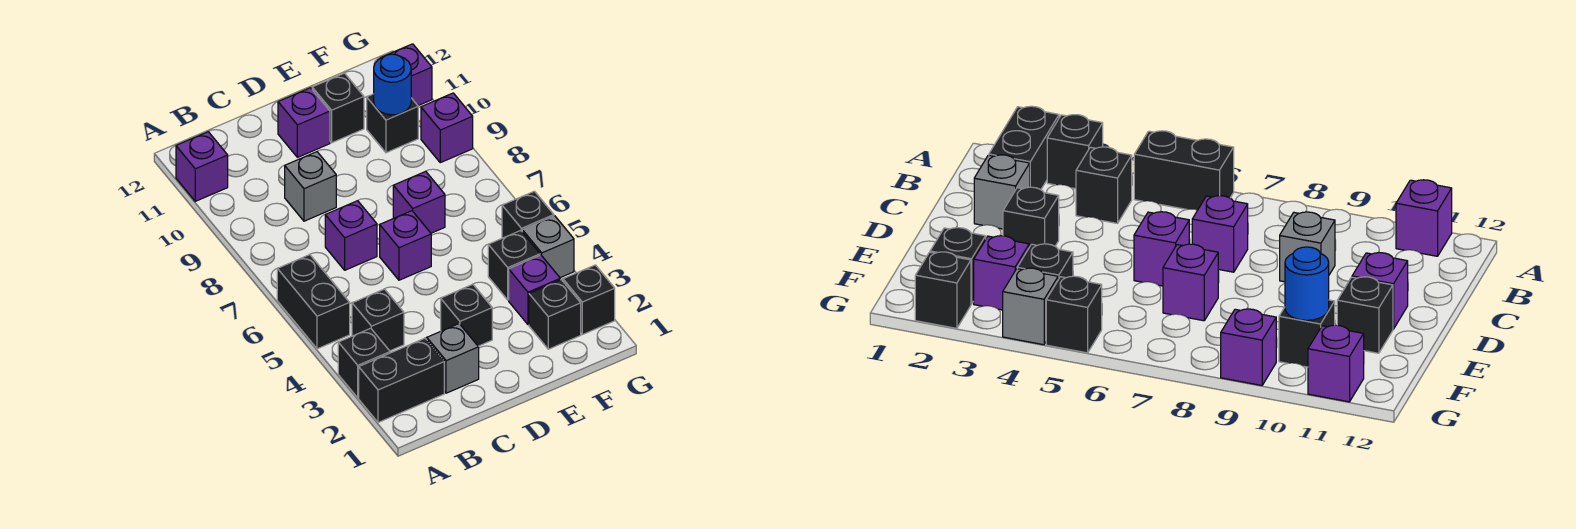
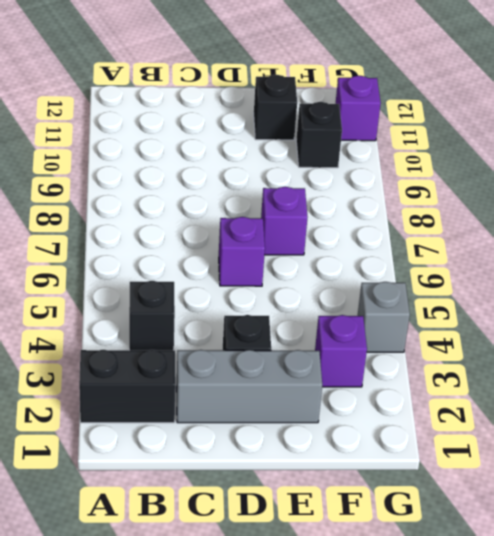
grey brick C2:E2 level 1 -> grey brick C2 level 1
none -> black brick A3 level 1
none -> black brick A5:A6 level 1
none -> purple brick A11 level 1

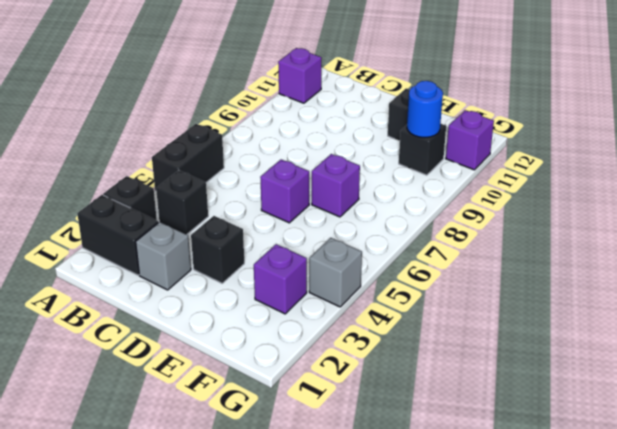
none -> purple brick C7 level 1
none -> grey brick C9 level 1
none -> purple brick D11 level 1

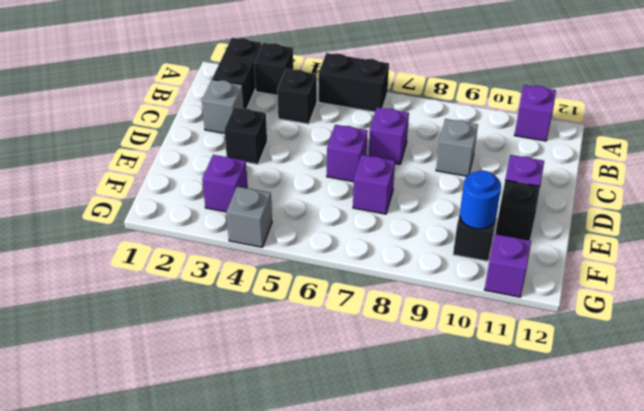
none -> black brick F2 level 1
none -> black brick F4 level 1
none -> black brick G2 level 1

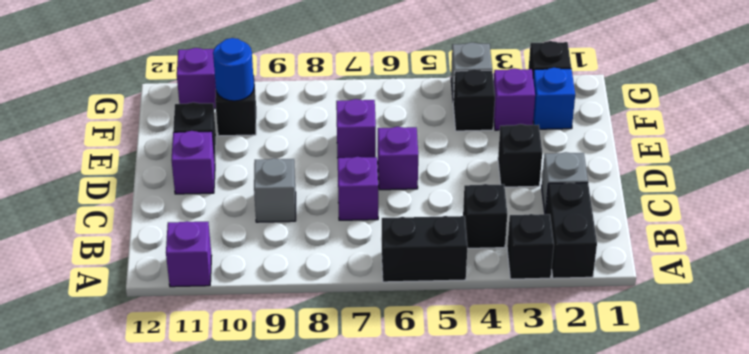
blue brick F2 level 1 -> black brick F2 level 1
none -> black brick G5 level 1
none -> purple brick G9 level 1

